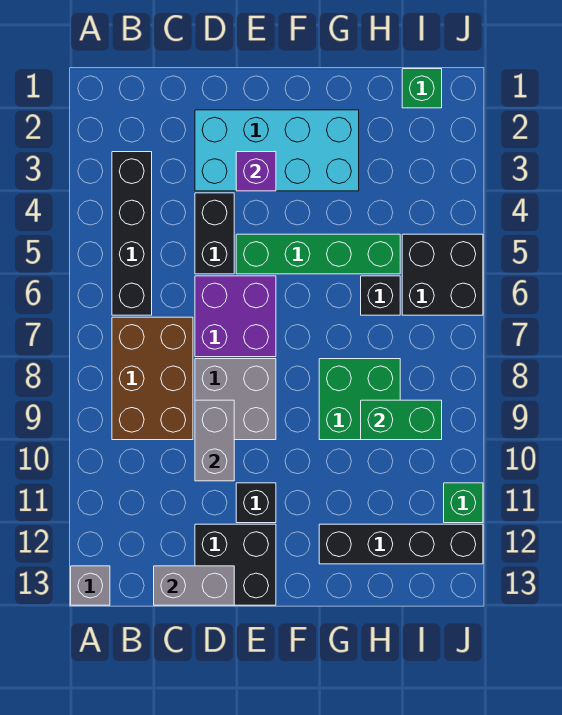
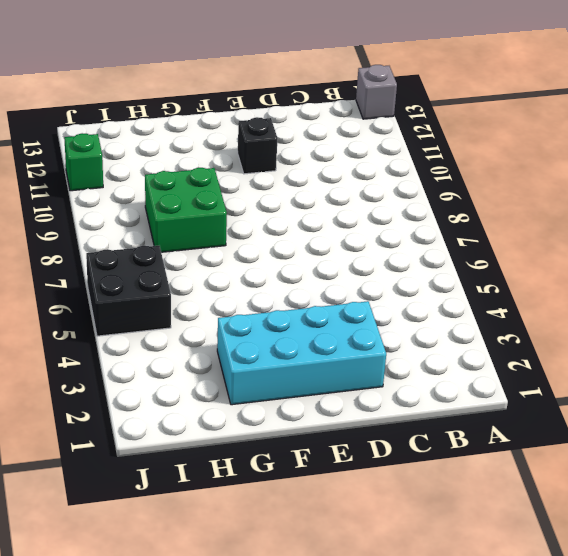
none -> black brick B3:B6 level 1
none -> brown brick B7:C9 level 1
none -> black brick D4:D5 level 1

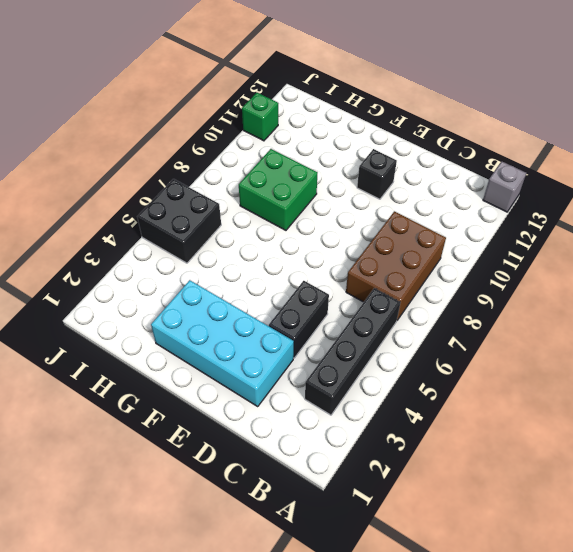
none -> purple brick D6:E7 level 1
none -> grey brick D8:E9 level 1
none -> black brick D12:E13 level 1

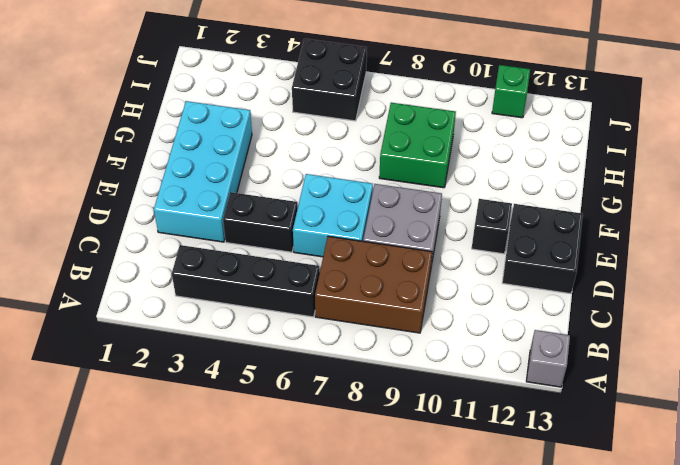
cyan brick D6:E7 level 1 -> purple brick D6:E7 level 1
none -> green brick E5:H5 level 1
none -> black brick G12:J12 level 1
none -> black brick H6 level 1

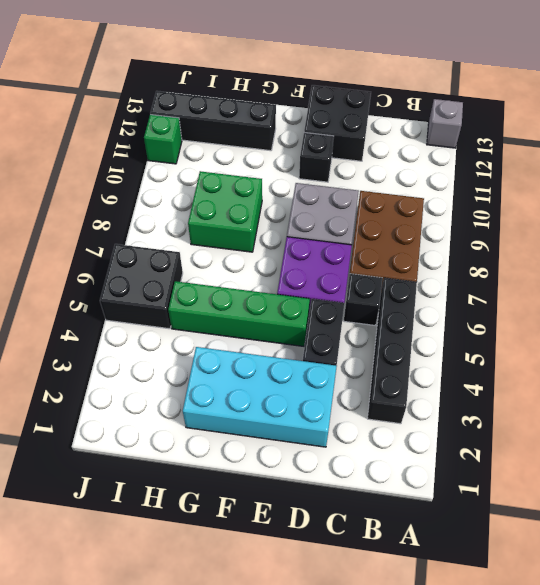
black brick C6 level 1 -> black brick H6 level 1
none -> green brick I1 level 1
none -> grey brick C13:D13 level 2
none -> grey brick D9:D10 level 2

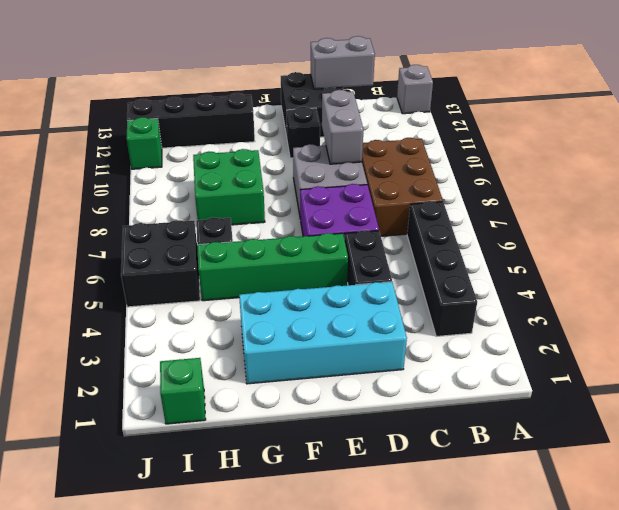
none -> purple brick E3 level 2
none -> green brick H9:I9 level 2

